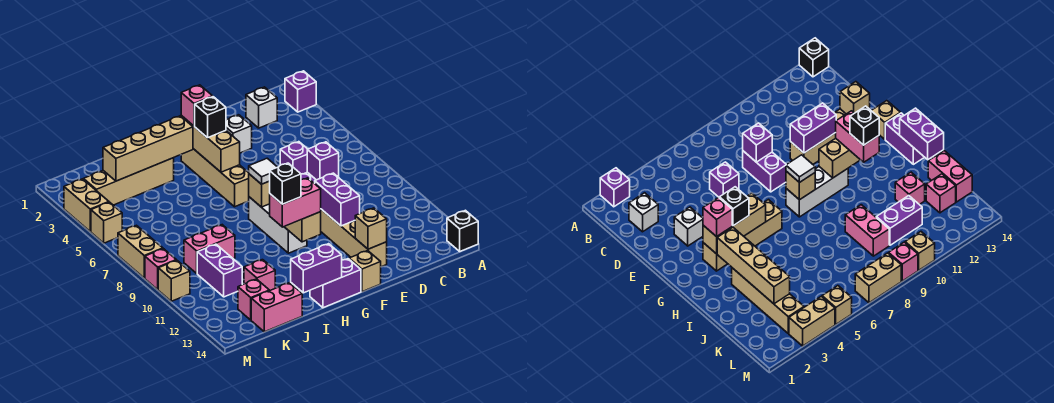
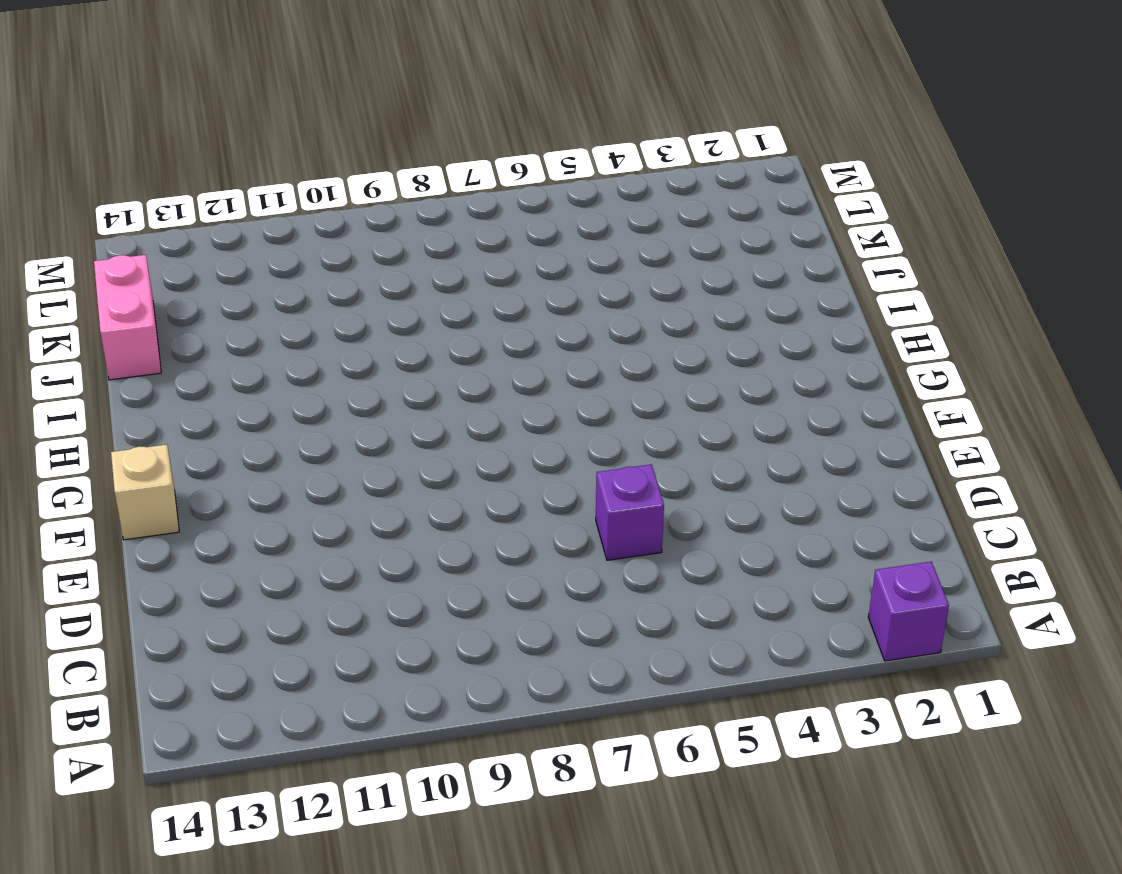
none -> black brick A14 level 1
none -> white brick C2 level 1
none -> purple brick D8:E8 level 1
none -> white brick E3 level 1

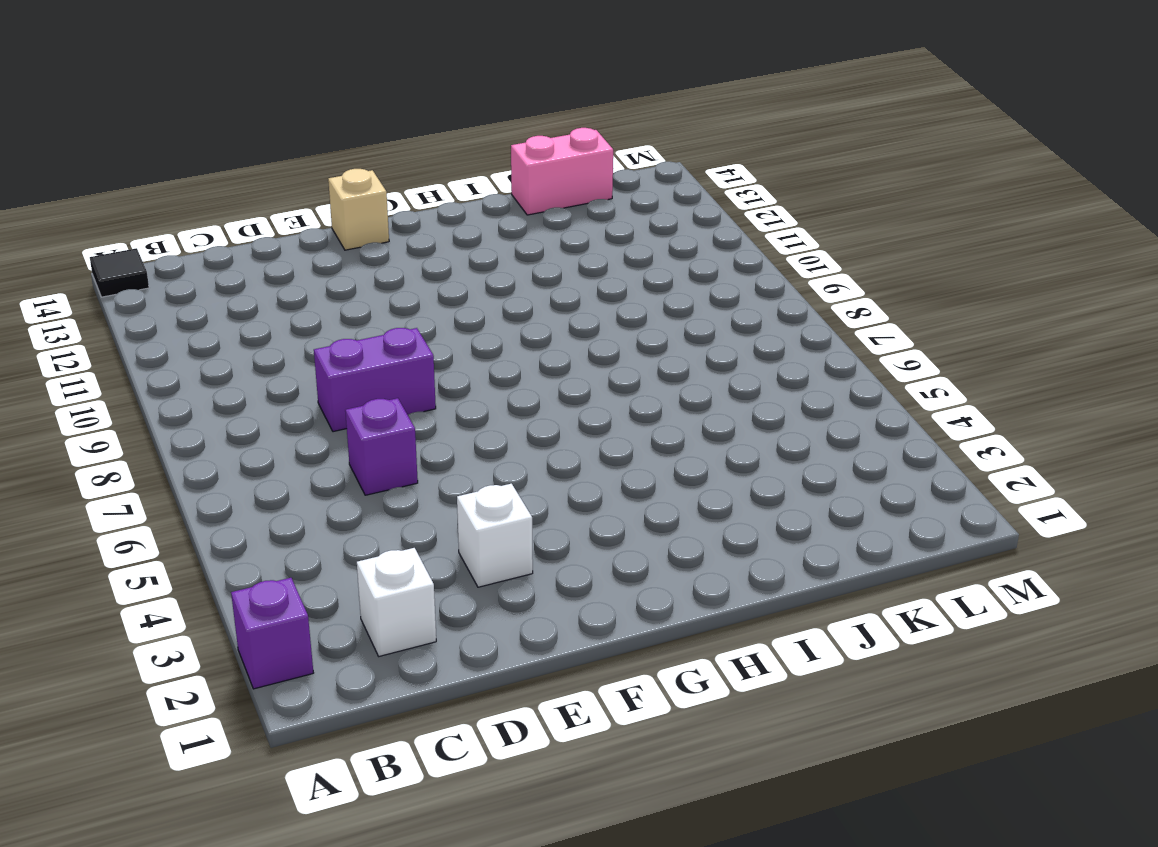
black tile A14 level 1 -> black brick A14 level 1
none -> tan brick E10:E13 level 1
none -> tan brick G3:G6 level 1
none -> white brick G8:G10 level 1
none -> purple brick G14:H14 level 1

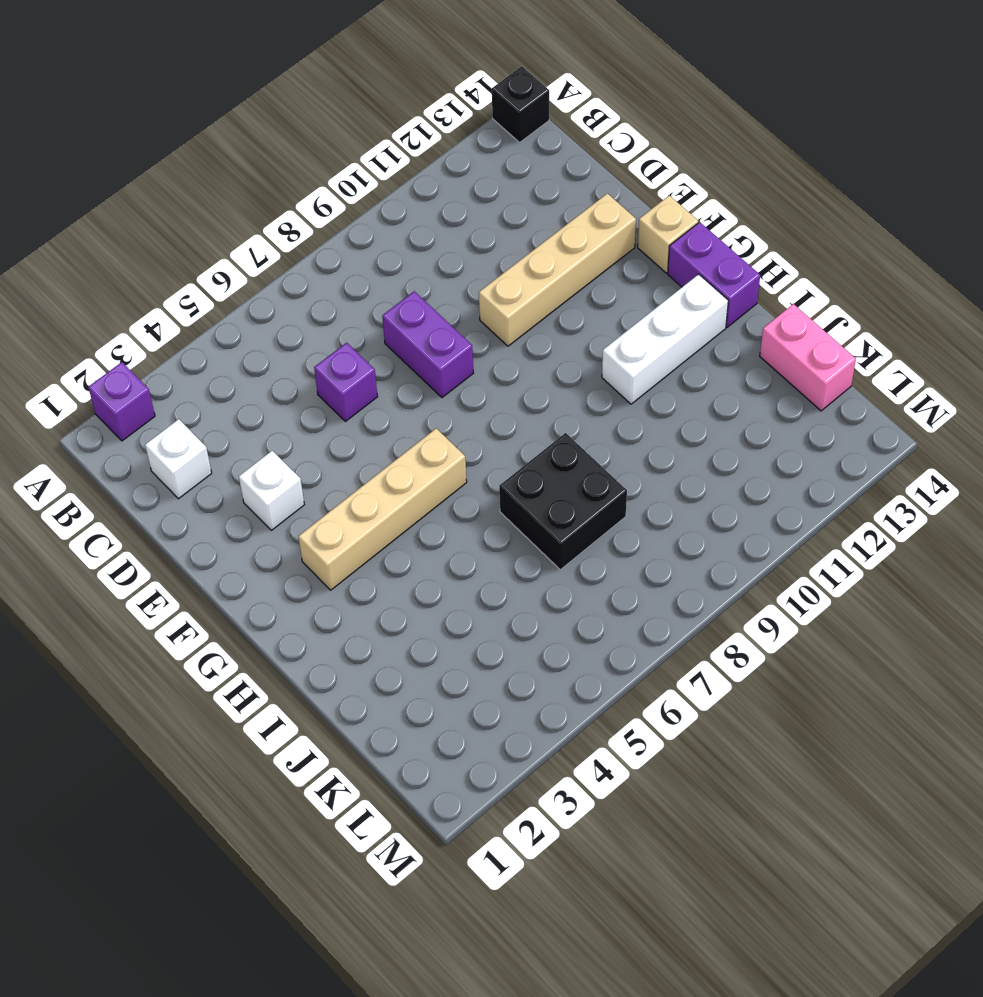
white brick H11:H13 level 1 -> white brick G8:G10 level 1
black brick I7:J8 level 1 -> none
none -> tan brick I3:L3 level 1
none -> pink brick J9:K9 level 1
none -> pink brick J12 level 1
none -> purple brick K10:K11 level 1

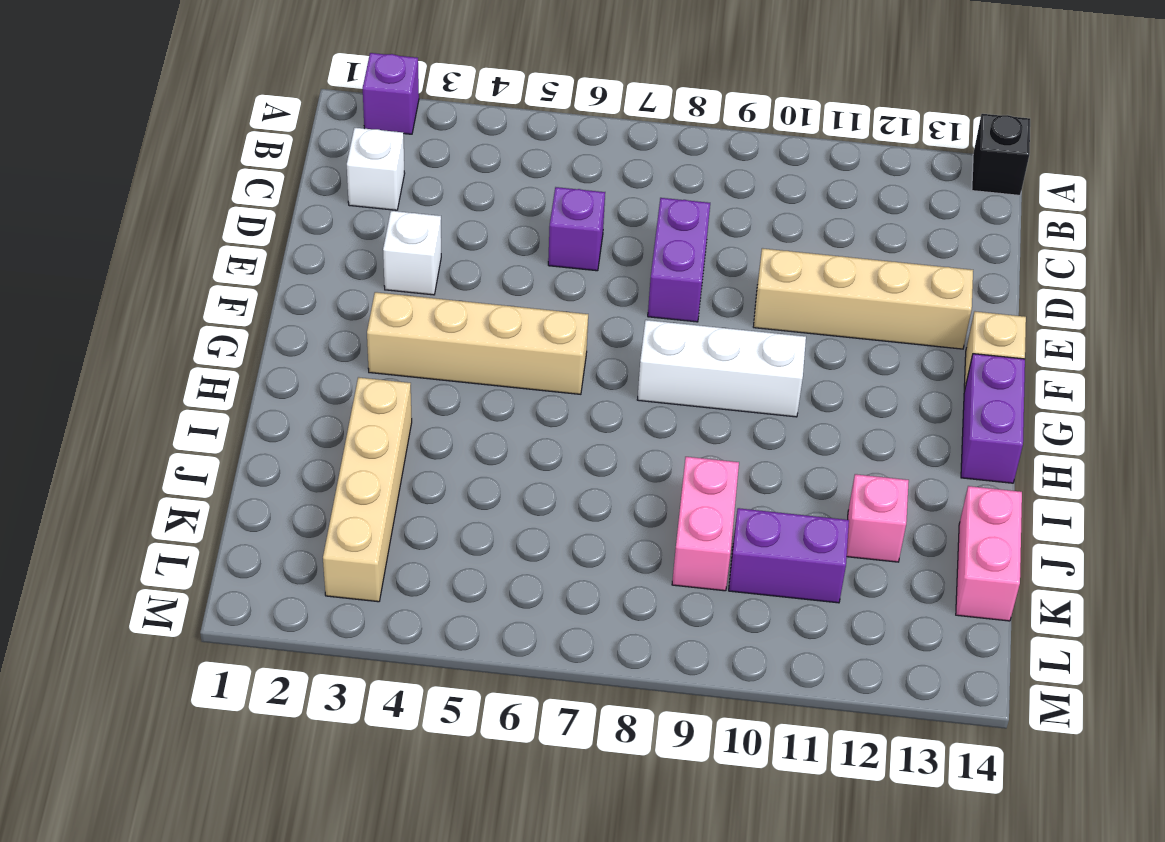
none -> pink brick K13 level 1
none -> tan brick M3:M4 level 1
none -> tan brick M5 level 1
none -> tan brick M7:M8 level 1

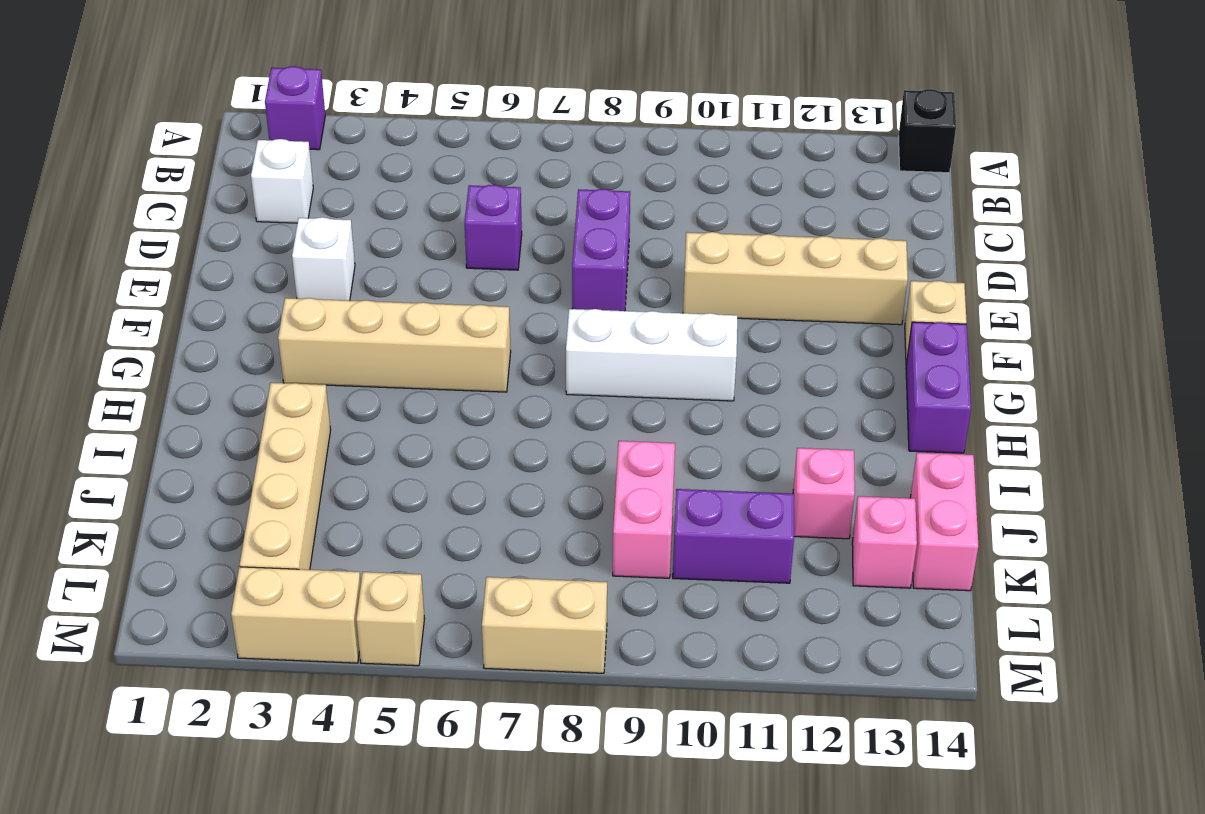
none -> pink brick M9 level 1
none -> tan brick M10 level 1
none -> purple brick D8 level 2
none -> purple brick E10:E11 level 2

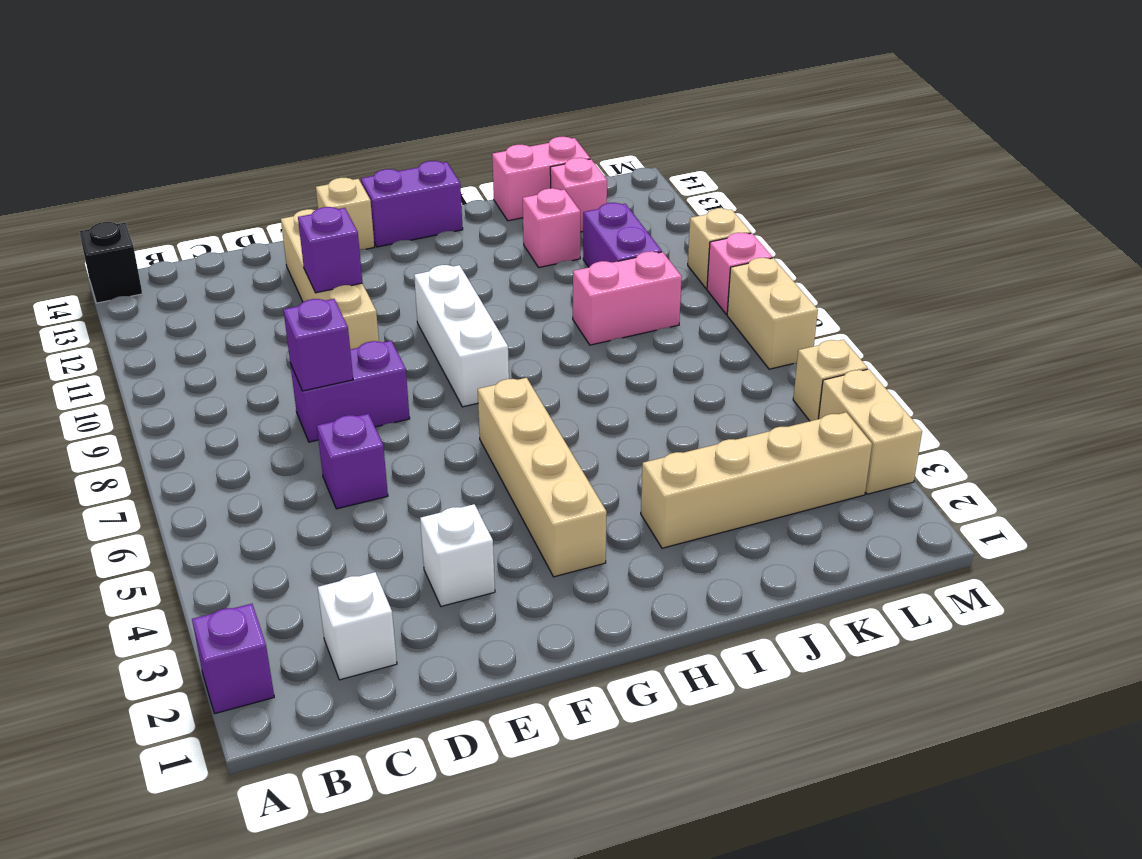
purple brick E11 level 2 -> purple brick E10:E11 level 2
none -> tan brick E13 level 2
none -> tan brick G3:G5 level 2
none -> tan brick G8 level 2
none -> tan brick G10:G11 level 2

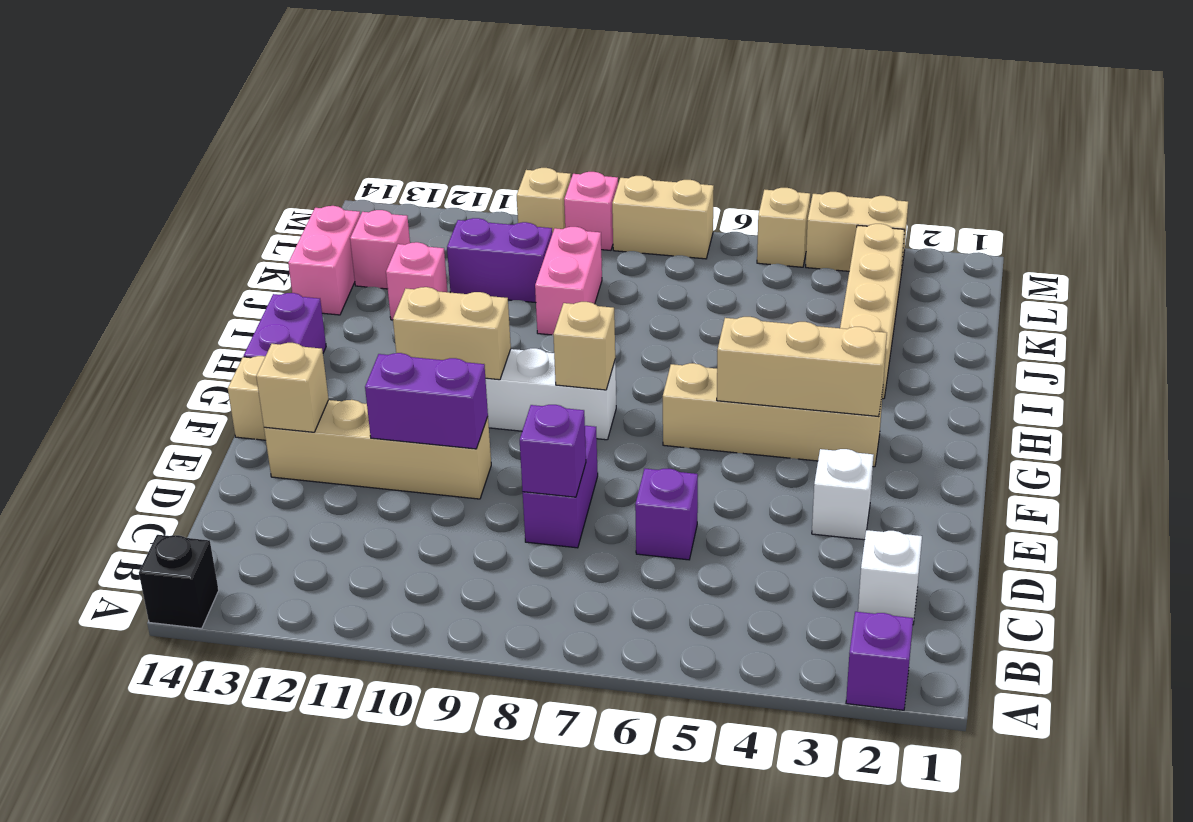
none -> tan brick H3:K3 level 2
none -> purple brick H14:I14 level 2
none -> pink brick G3 level 3
none -> black brick G4 level 3

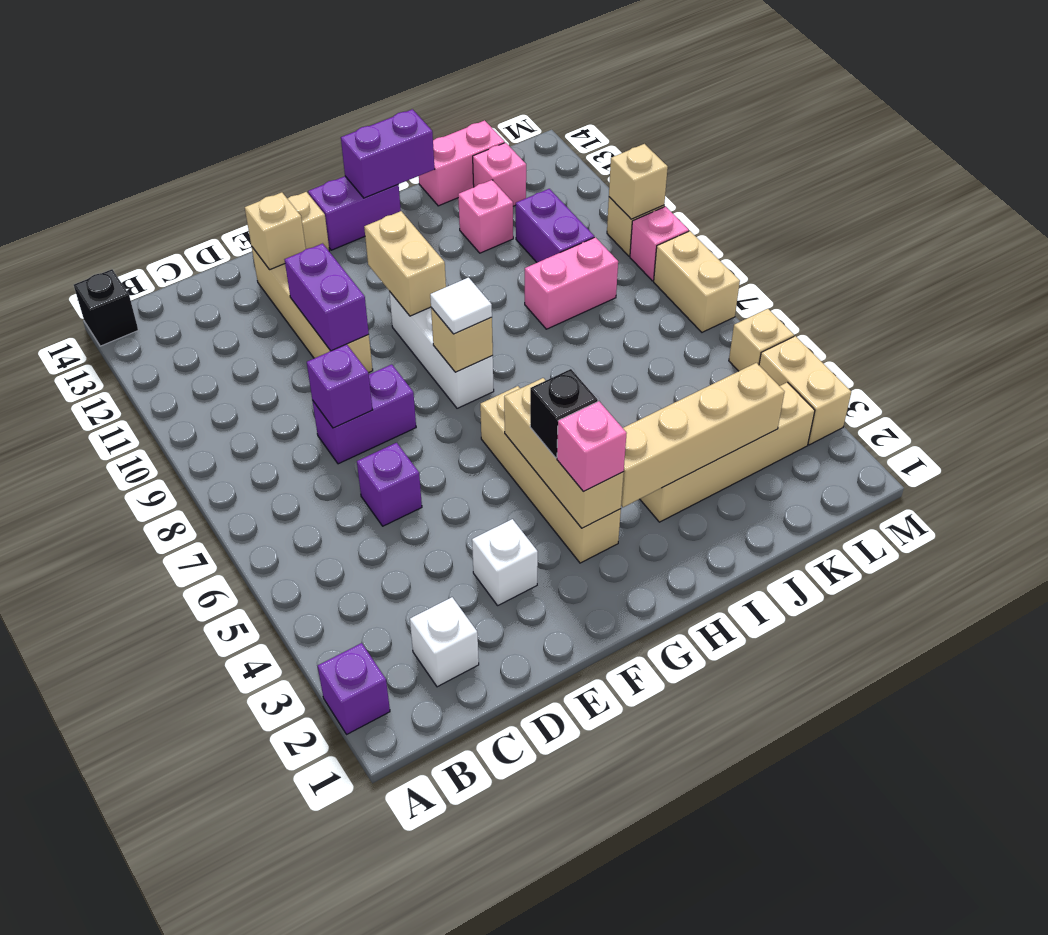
tan brick M10 level 2 -> none
none -> pink brick G11:H11 level 3
none -> black brick H11 level 4

